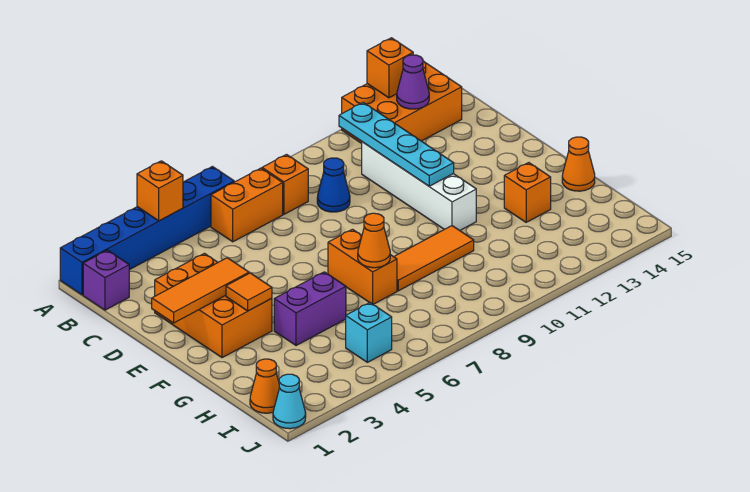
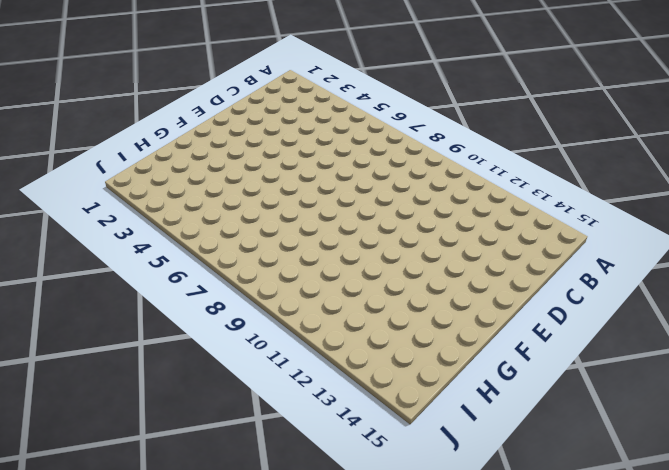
none -> blue brick A1:A6 level 1
none -> orange brick A12:B14 level 1
none -> purple brick B1 level 1

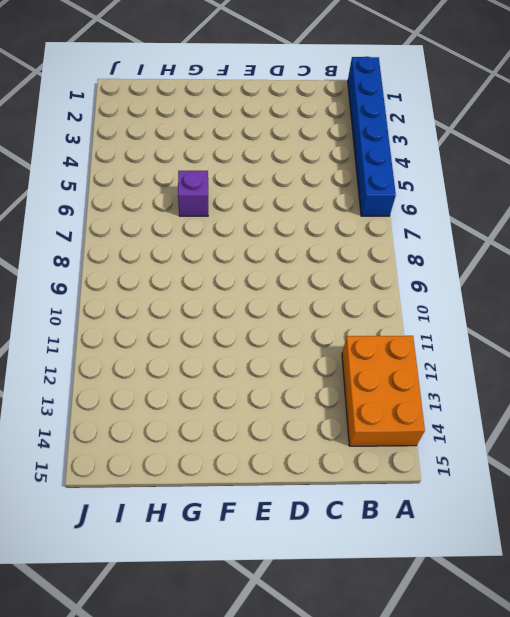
purple brick G6 level 1 -> purple brick B1 level 1
none -> orange brick B6:B7 level 1
none -> orange brick B8 level 1
none -> blue cone C9 level 1

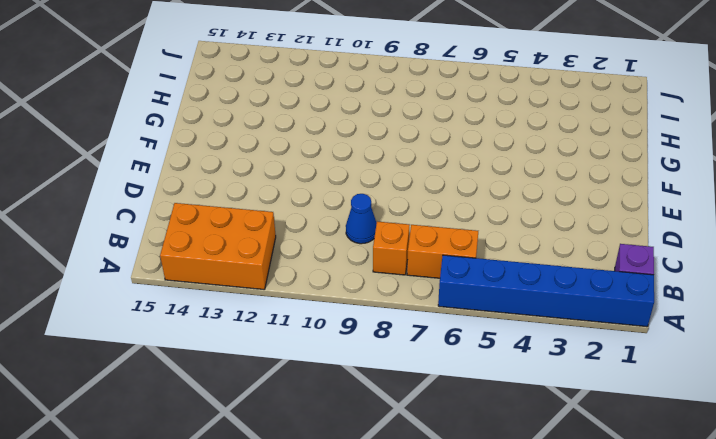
none -> white brick C11:F11 level 1
none -> orange brick D2:F3 level 1
none -> orange brick F7:G7 level 1

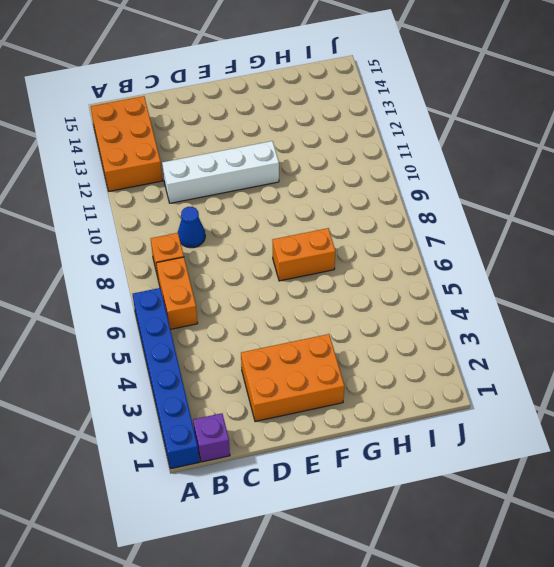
none -> purple brick G4:G5 level 1
none -> orange tile G8:G10 level 1
none -> orange brick G13 level 1

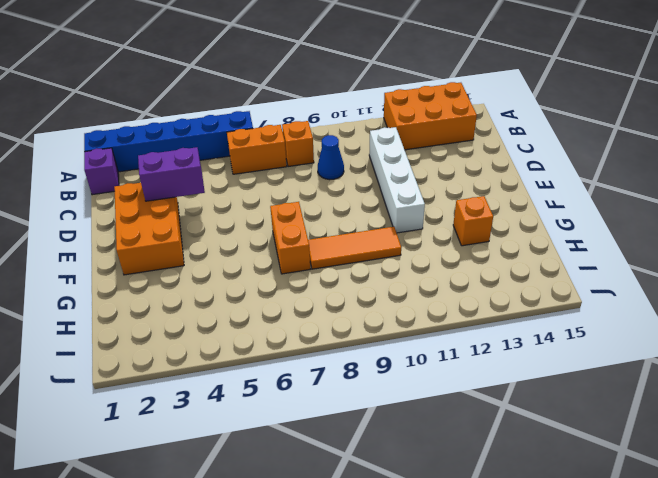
purple brick D3:D4 level 2 -> purple brick G4:G5 level 1
none -> orange cone G15 level 1
none -> orange cone I1 level 1
none -> cyan brick I5 level 1

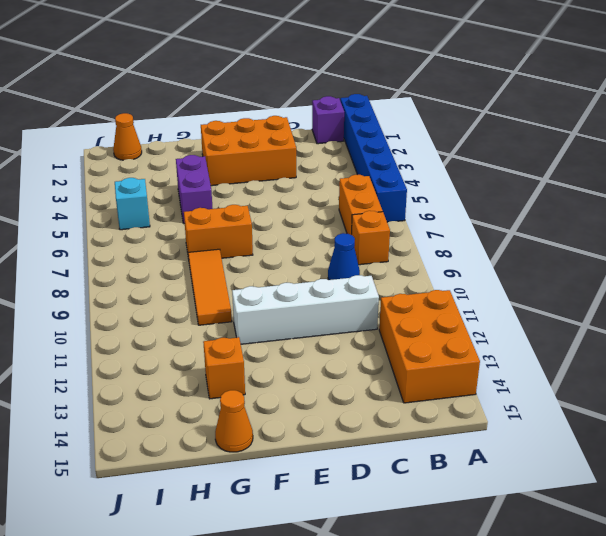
none -> cyan cone J1 level 1
none -> orange brick A4 level 2
none -> orange brick A13 level 2

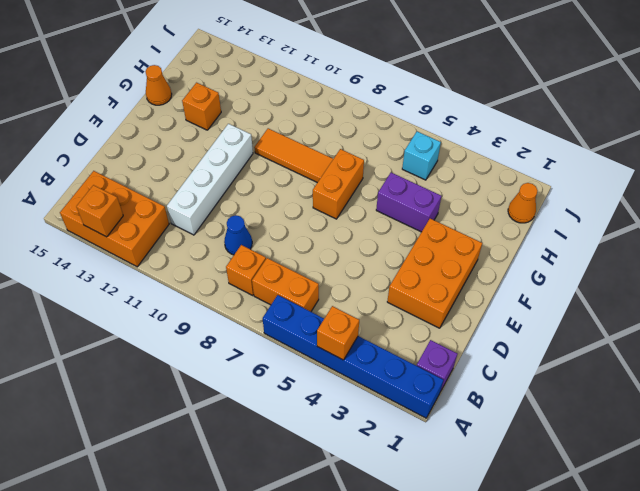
none -> cyan cone J1 level 1
none -> cyan plate B11:E11 level 2
none -> purple cone B13 level 2

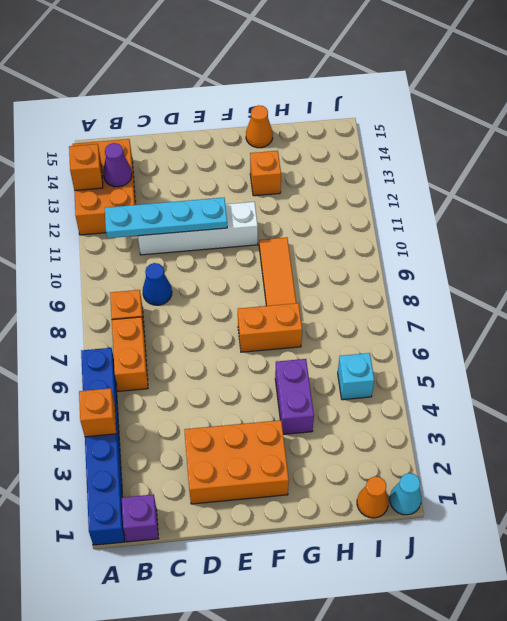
none -> orange tile E1:E3 level 2
none -> orange tile F3 level 2
none -> orange cone G7 level 2

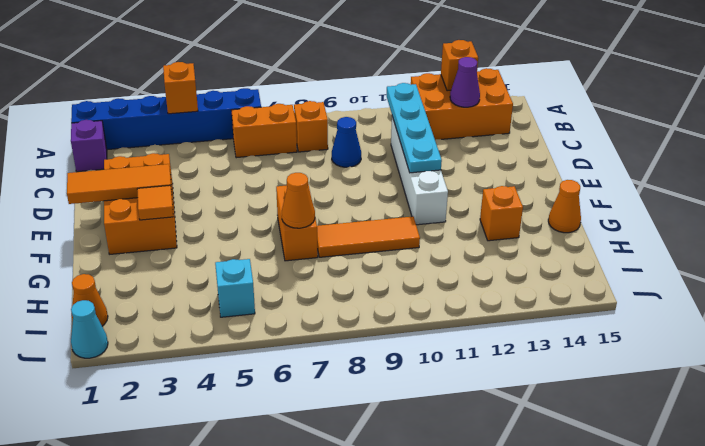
none -> purple brick G4:G5 level 1

